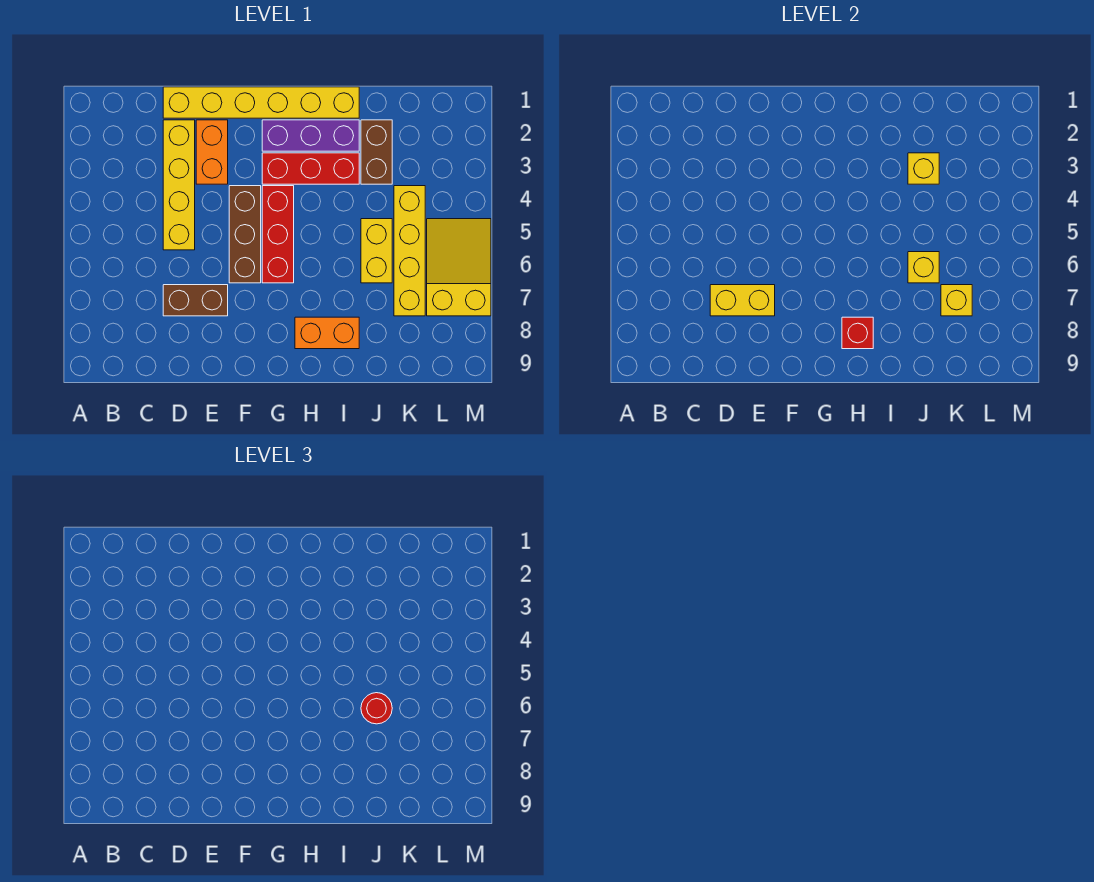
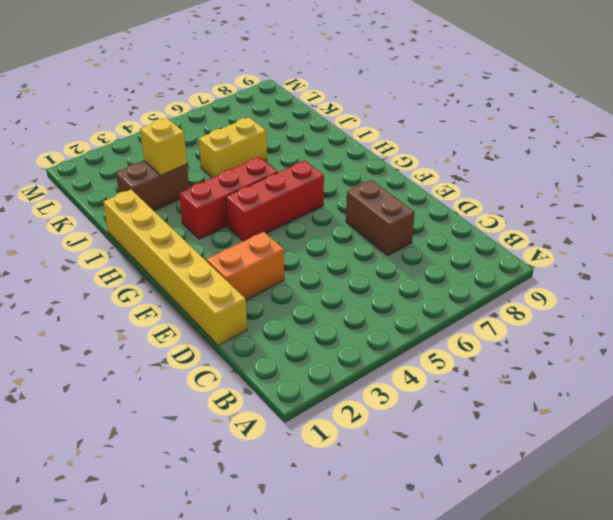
red brick H3:H5 level 1 -> red brick G3:I3 level 1
none -> yellow brick D2:D5 level 1
none -> brown brick F4:F6 level 1
none -> purple brick G2:I2 level 1

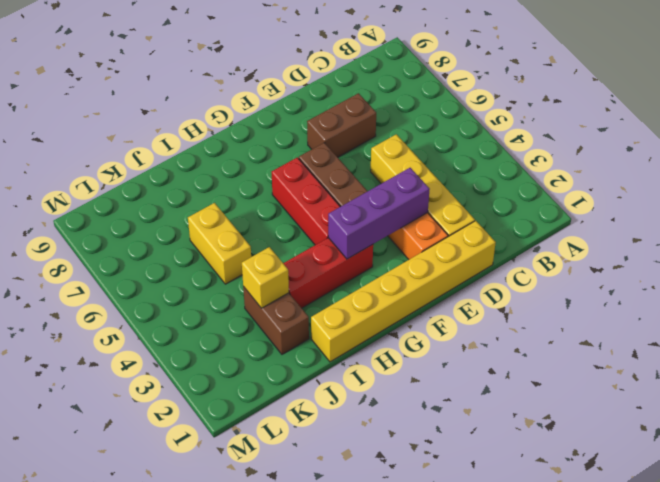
purple brick E3:G3 level 2 -> purple brick G2:I2 level 1
none -> orange brick H8:I8 level 1
none -> yellow brick K4:K7 level 1
none -> yellow slope L5:M7 level 1 top 7

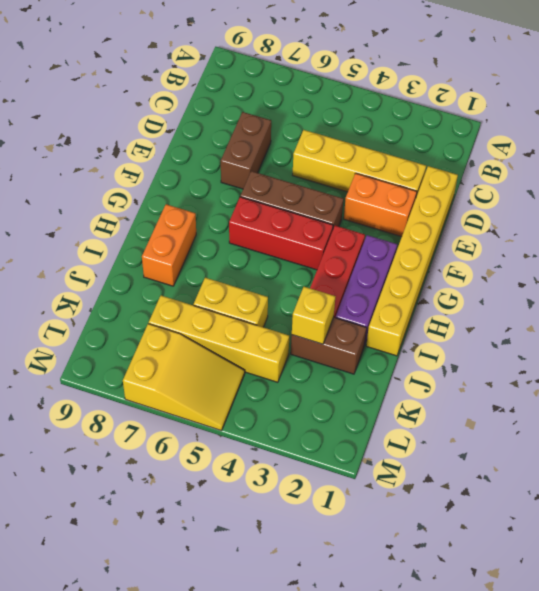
none -> yellow brick D7:E7 level 2
none -> red brick H8 level 2
none -> yellow brick J6 level 2

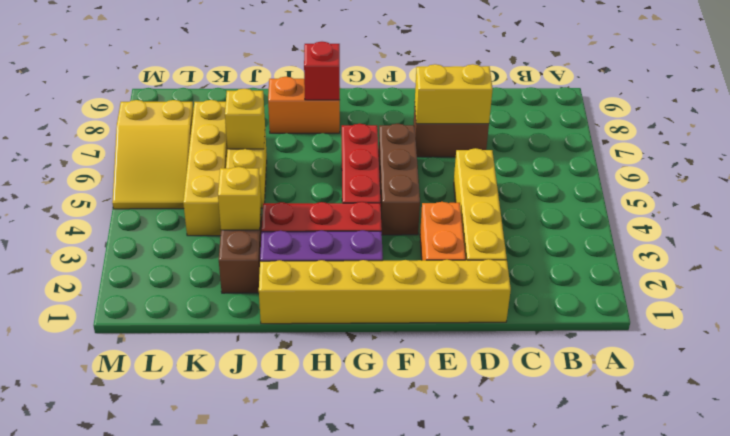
none -> yellow brick K7 level 2
none -> red round brick J6 level 3

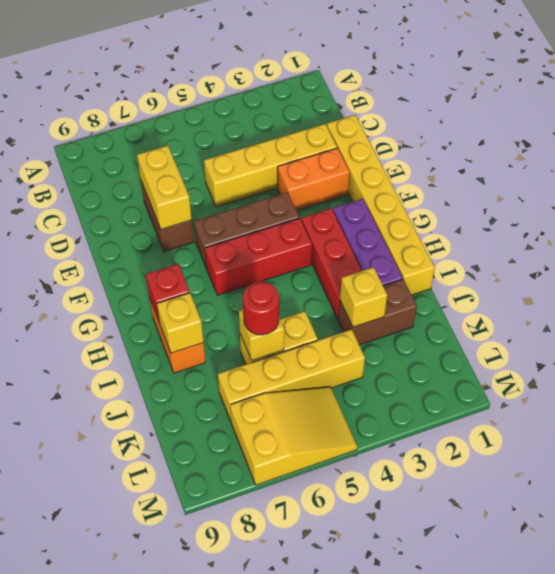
yellow brick I8 level 2 -> yellow brick K7 level 2

